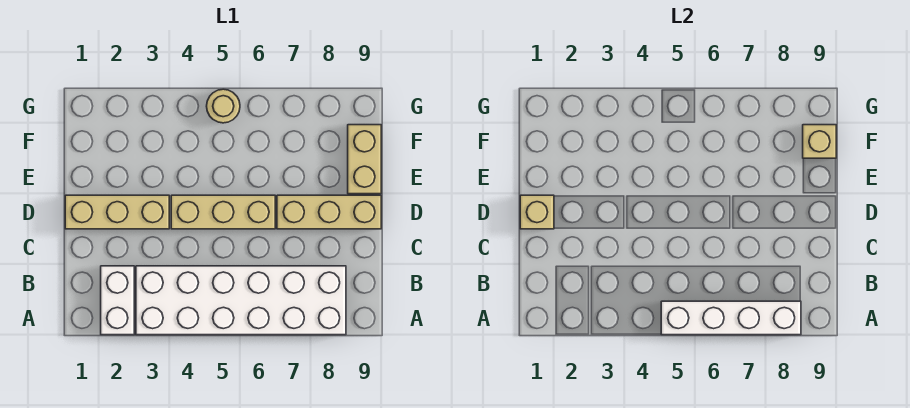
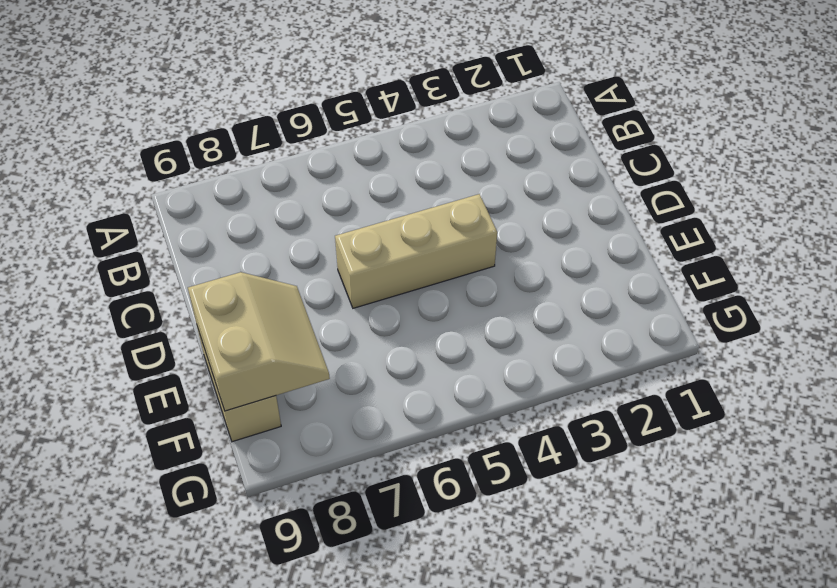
tan slope E8:F9 level 2 top 9 -> tan brick F9 level 2
none -> white brick A2:B2 level 1
none -> white brick A3:B8 level 1

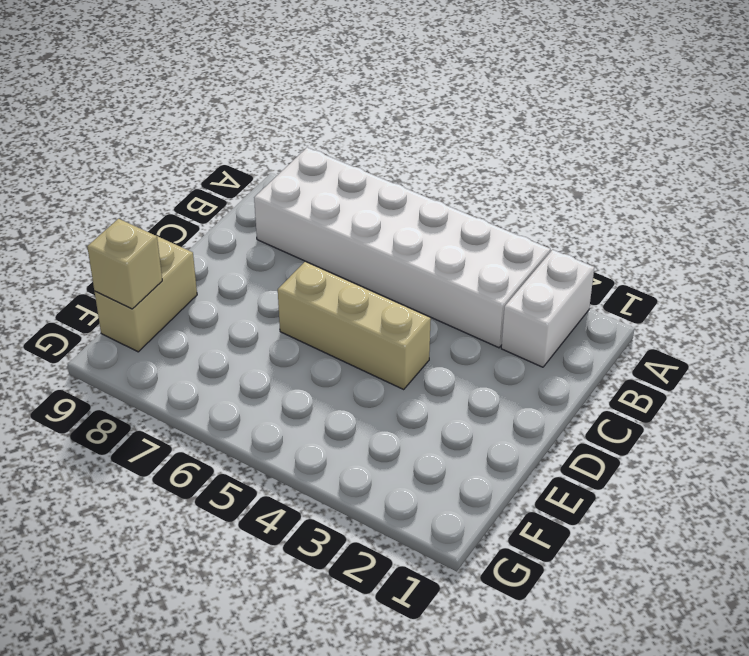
none -> tan brick D1:D3 level 1
none -> tan brick D7:D9 level 1

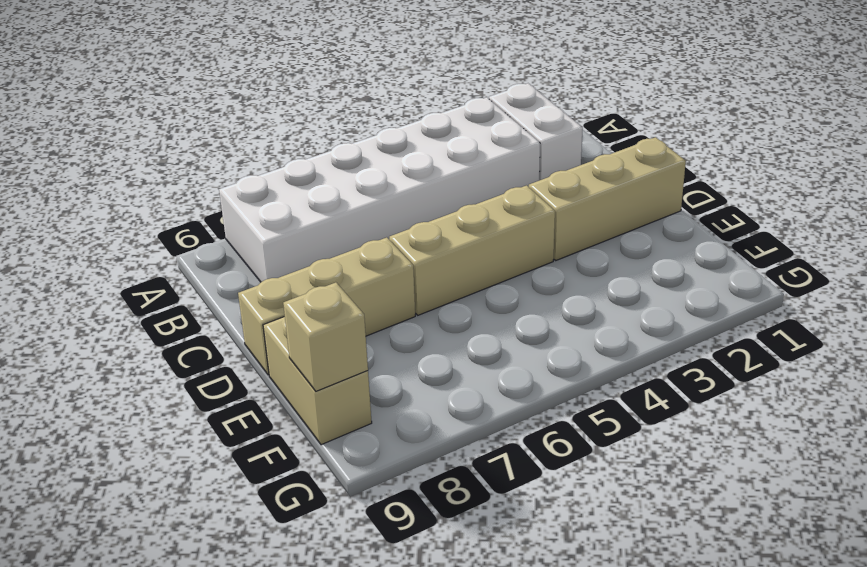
none -> tan round brick G5 level 1
none -> white brick A5:A8 level 2

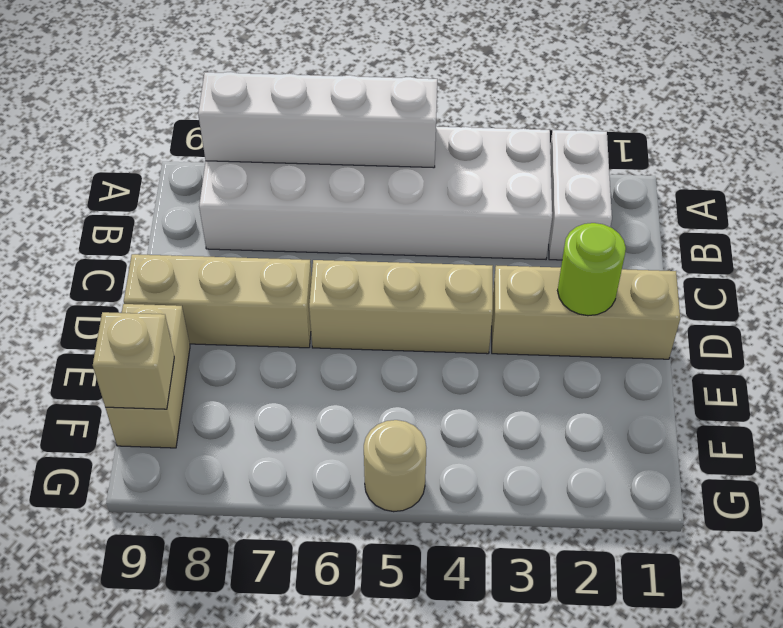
lime round brick D2 level 2 -> none
none -> tan brick D1 level 2

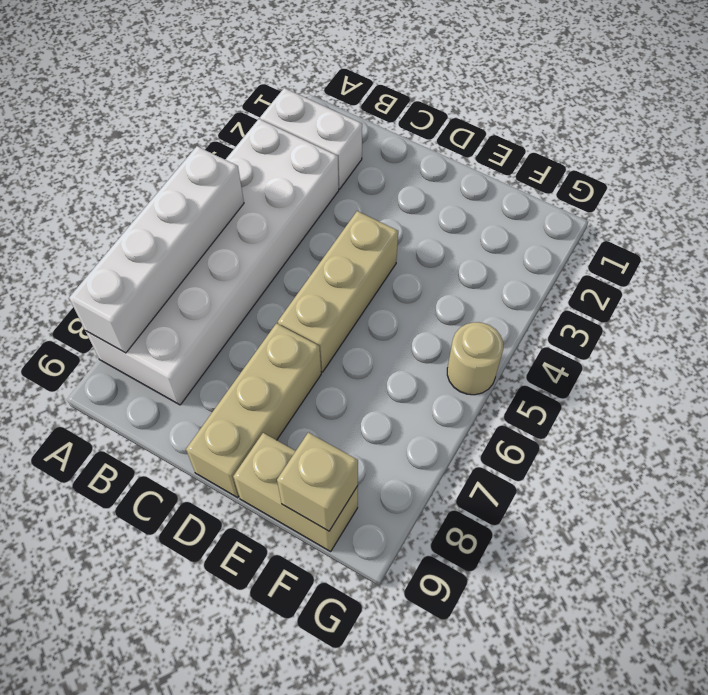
none -> tan brick D1:D3 level 1
none -> tan brick D1 level 2

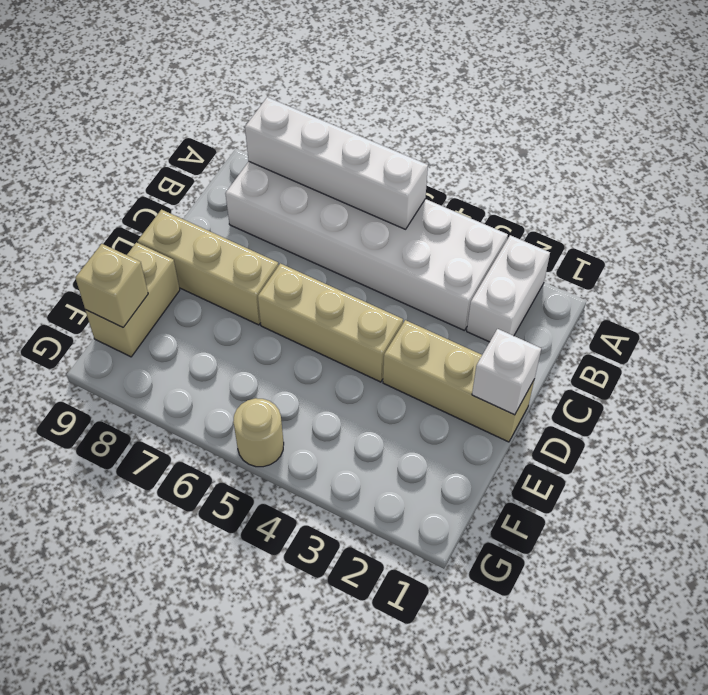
white brick D1 level 2 -> tan brick D1 level 2

